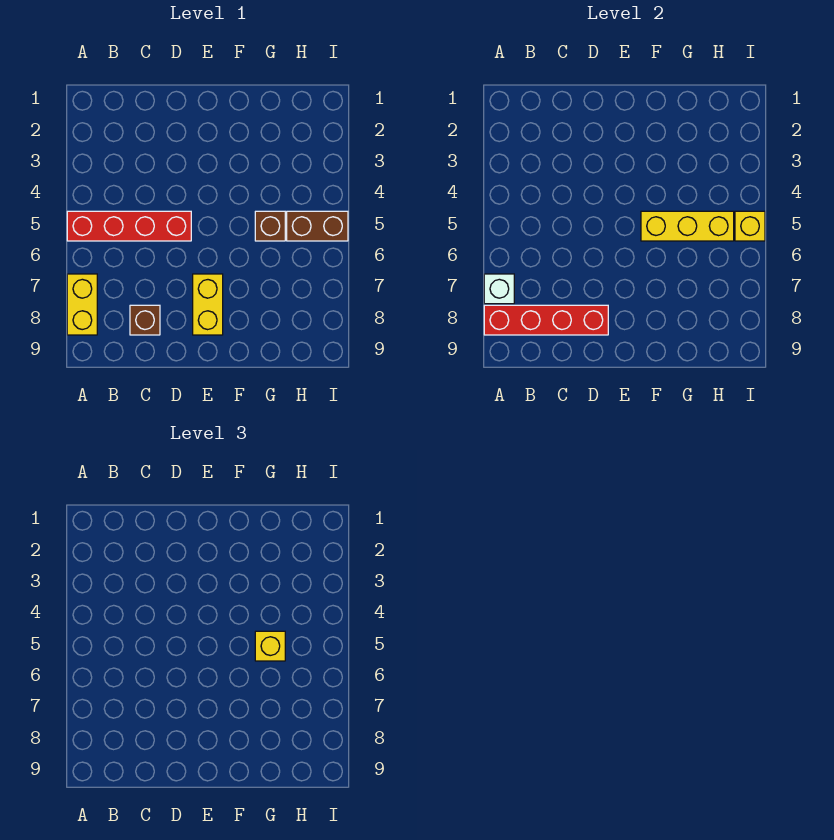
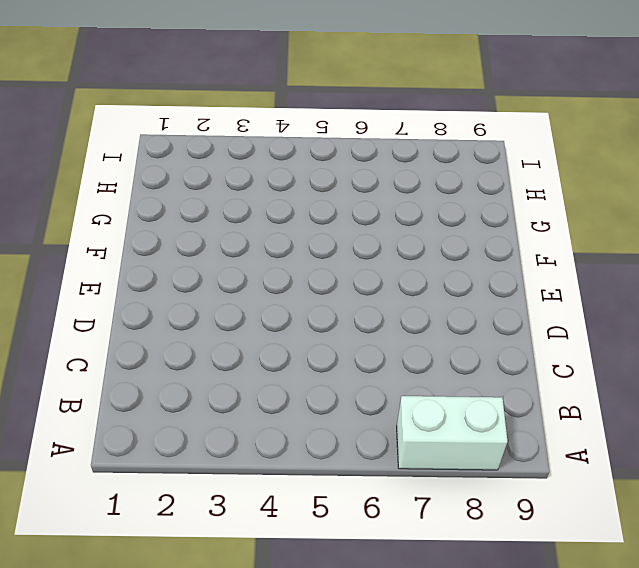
white brick A7:A8 level 1 -> yellow brick A7:A8 level 1
none -> red brick A5:D5 level 1
none -> brown brick C8 level 1

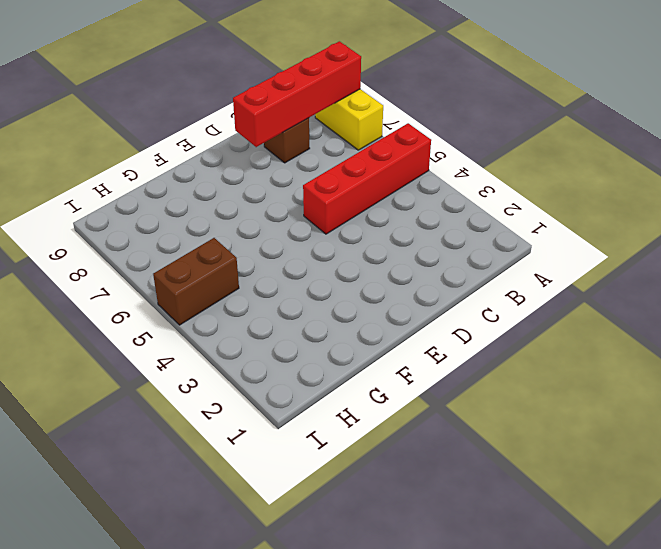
none -> yellow brick E7:E8 level 1
none -> brown brick G5 level 1

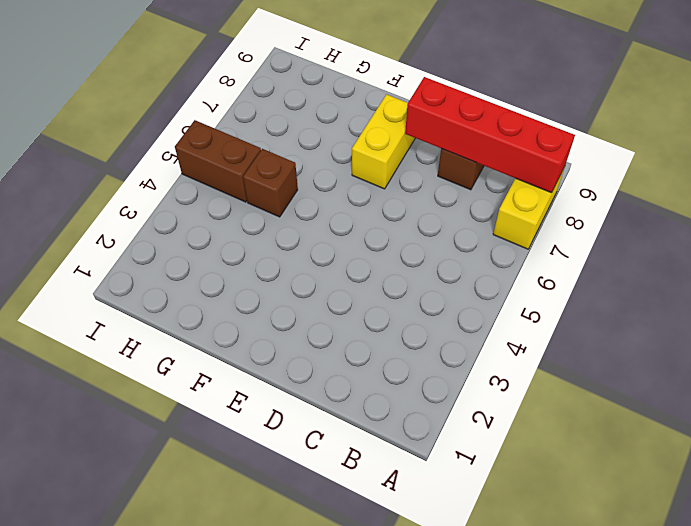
none -> red brick A5:D5 level 1
none -> white brick A7 level 2

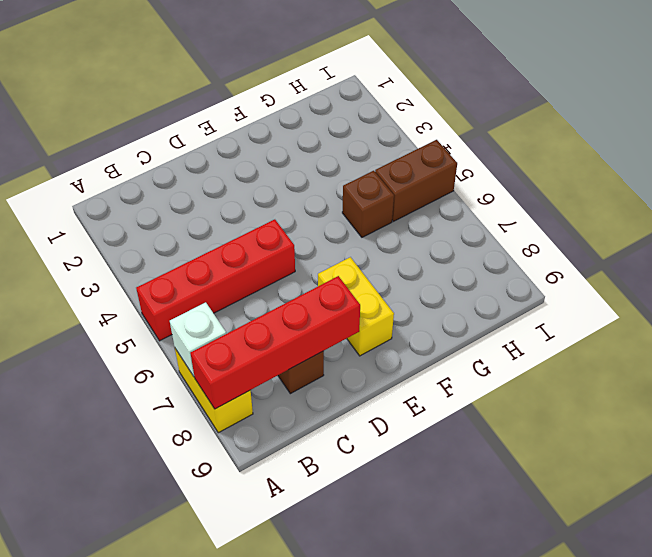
none -> yellow brick F5:H5 level 2
none -> yellow brick I5 level 2

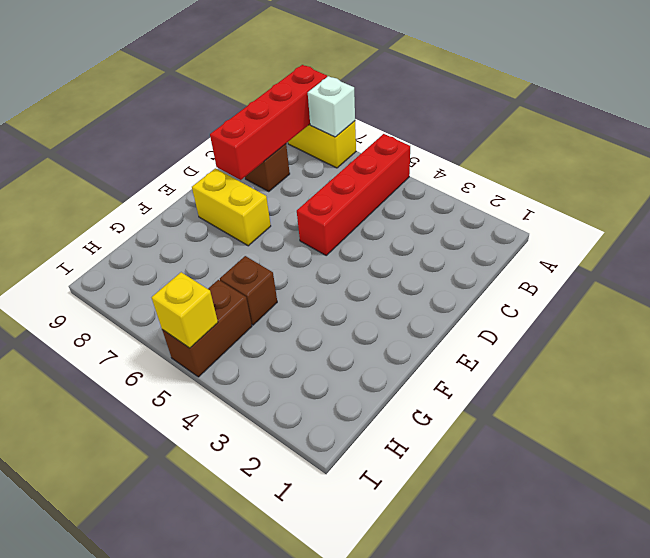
none -> yellow brick F5:H5 level 2
none -> yellow brick G5 level 3

